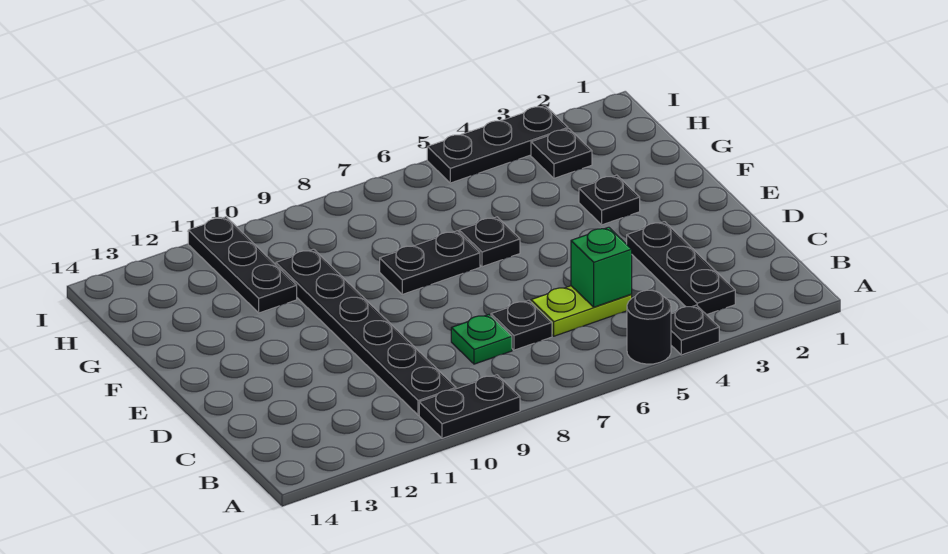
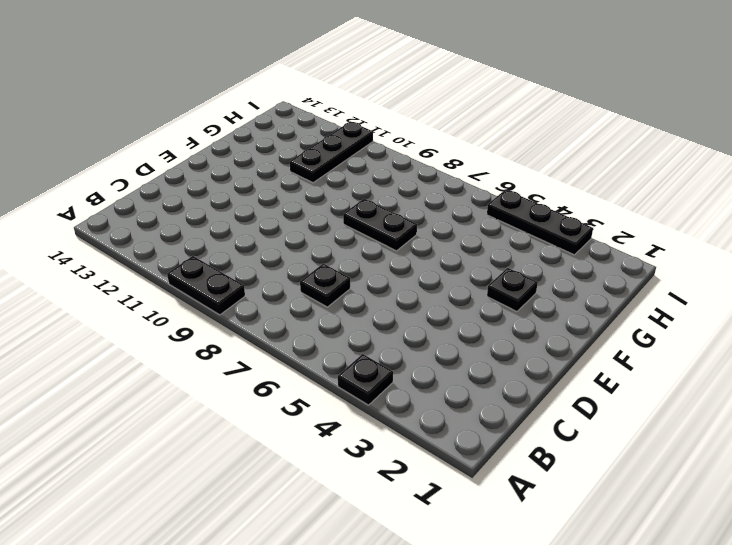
none -> black round brick A5 level 1
none -> black plate B3:D3 level 1
none -> black plate B10:G10 level 1

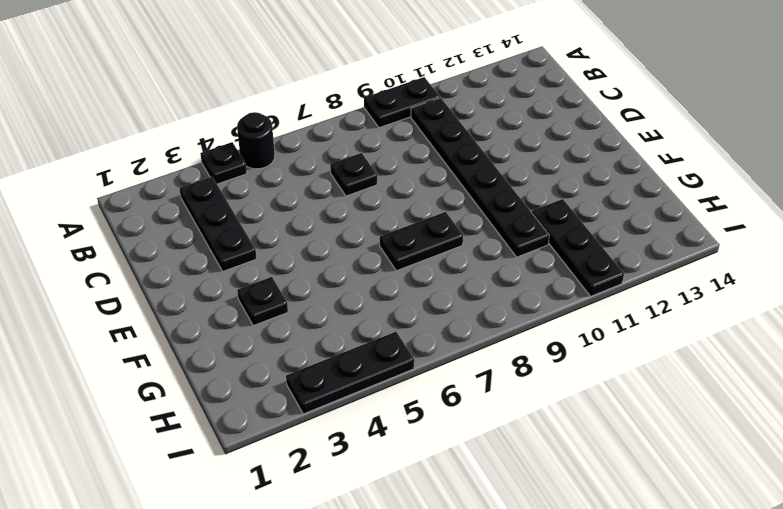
none -> lime plate C5:C6 level 1
none -> green plate C8 level 1
none -> black plate F6 level 1

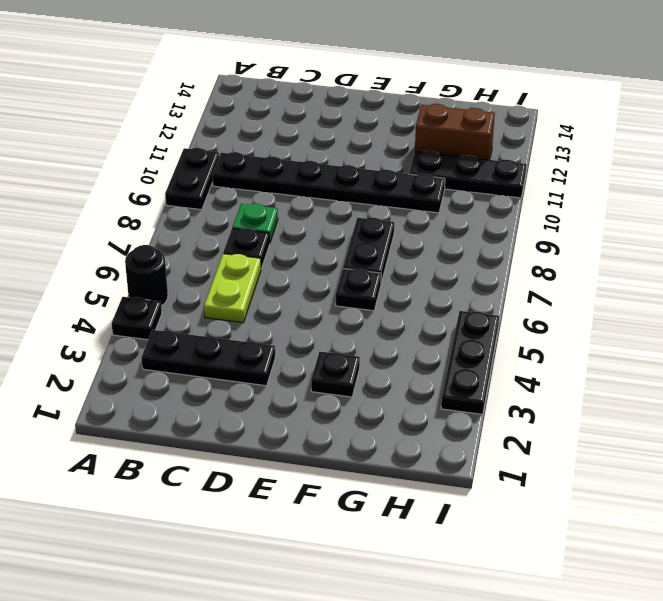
brown brick G12:H12 level 1 -> none
none -> black plate H3 level 1
none -> green brick C5 level 2

